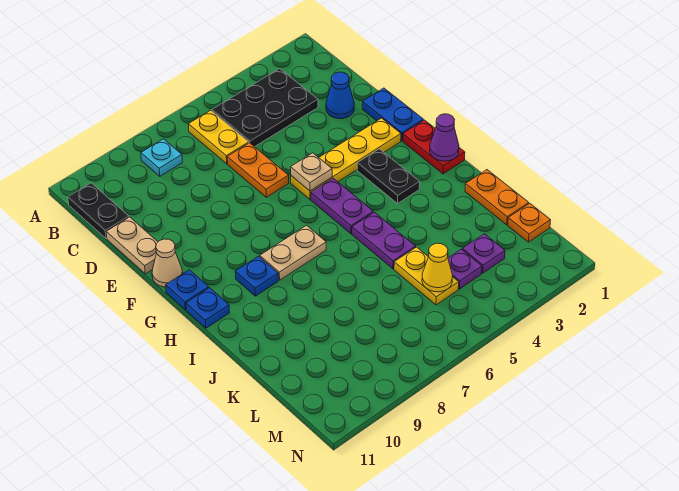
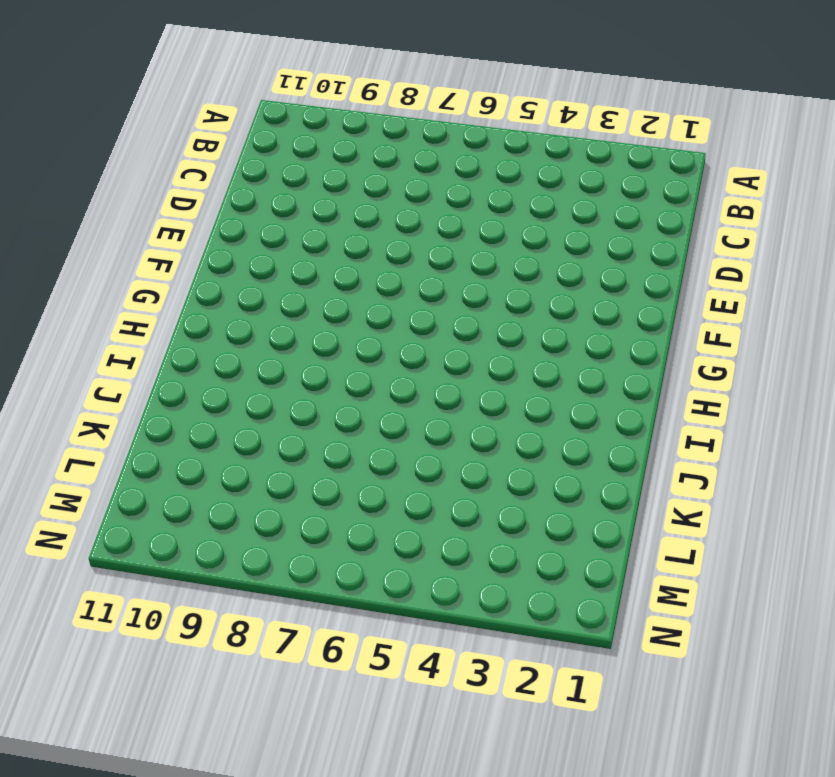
none -> black plate B3:C5 level 1
none -> yellow plate B6:C6 level 1
none -> cyan plate B8 level 1

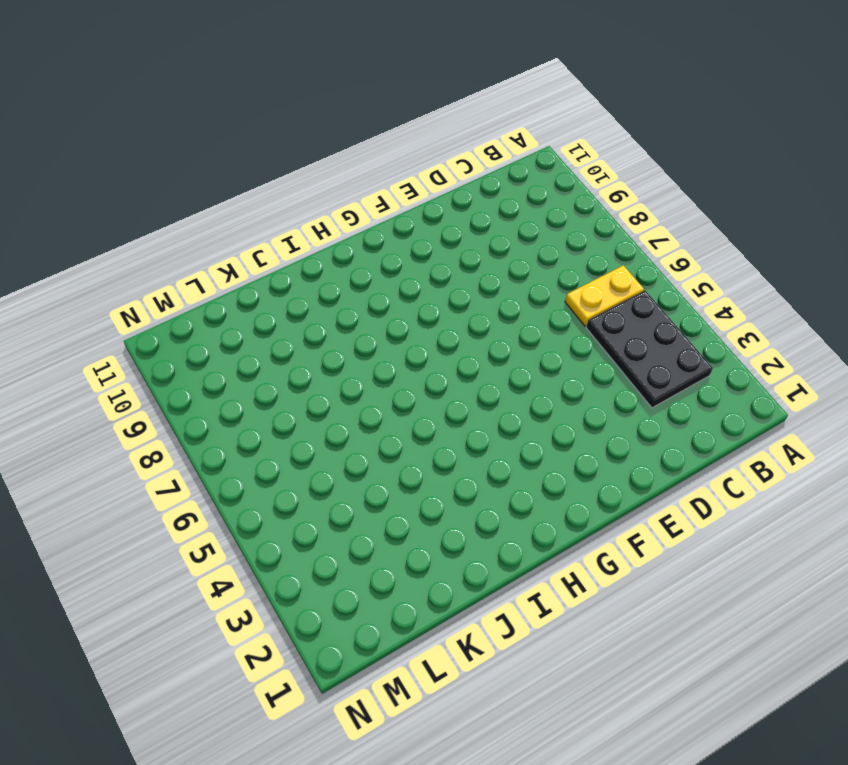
none -> cyan plate B8 level 1
none -> black plate B11:C11 level 1
none -> blue cone D2 level 1

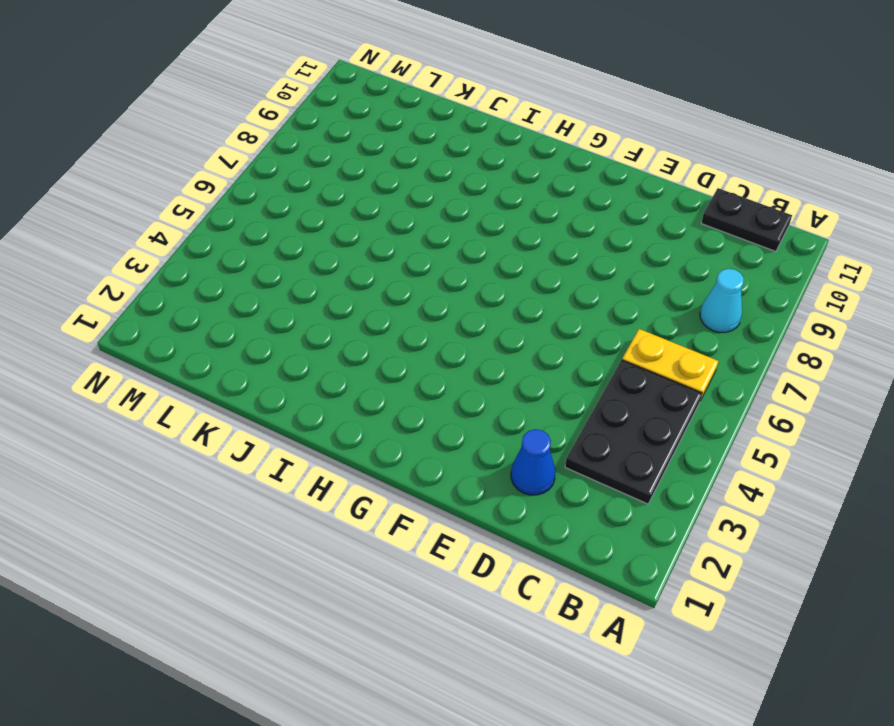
cyan cone B8 level 1 -> cyan plate B8 level 1
none -> orange plate D6:E6 level 1
none -> tan plate D11:E11 level 1
none -> blue plate E1:F1 level 1

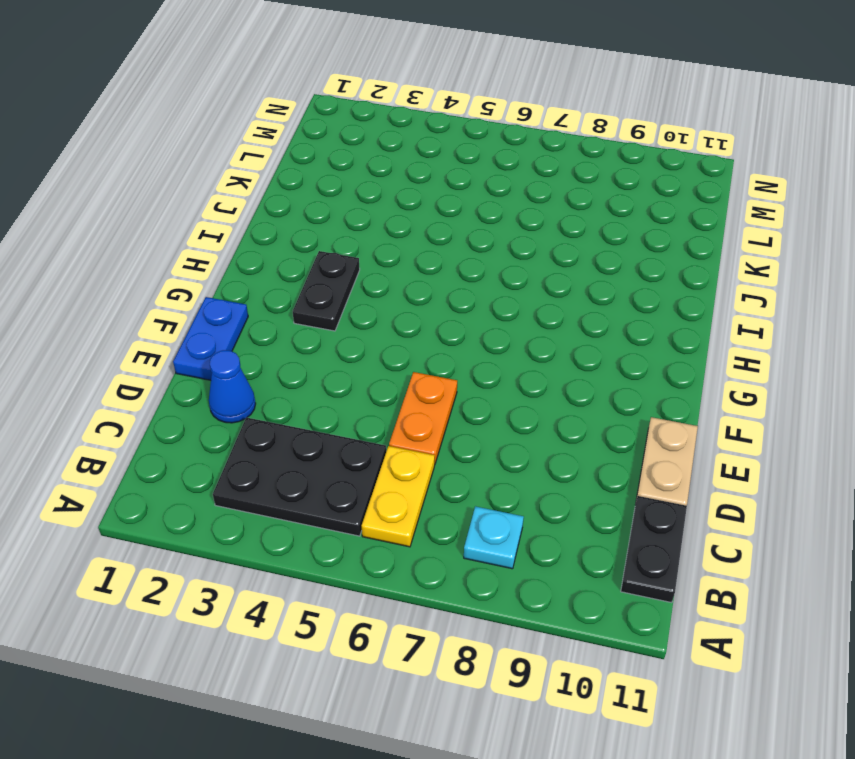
none -> yellow plate F2:F5 level 1
none -> tan cone F11 level 1
none -> red plate G1:H1 level 1

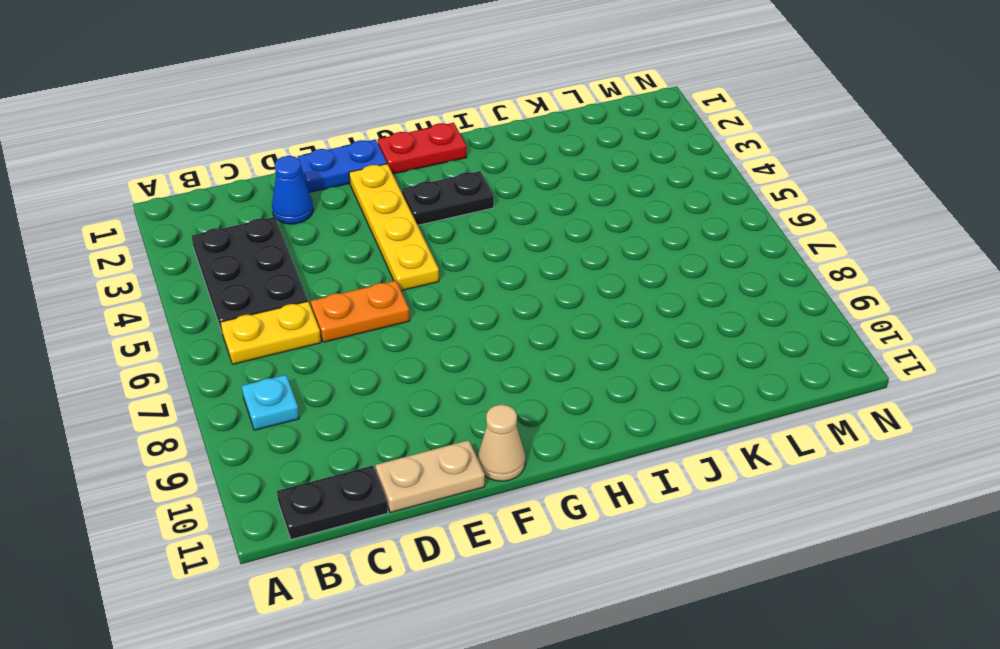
none -> purple plate G5:H5 level 1
none -> blue plate G11 level 1
none -> tan plate H7:H8 level 1

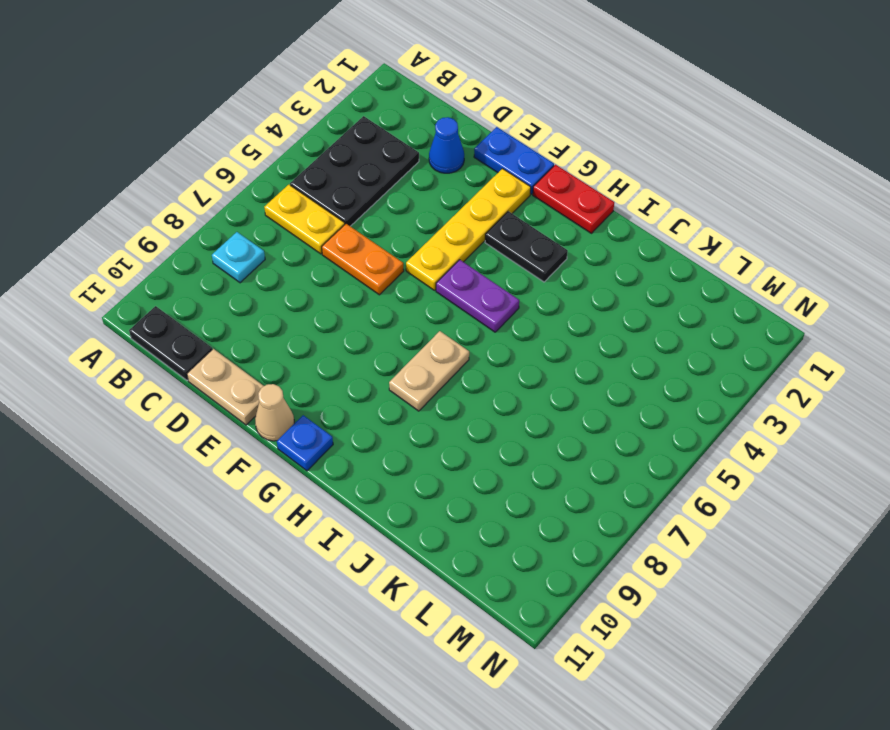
none -> blue plate H9 level 1
none -> blue plate H11 level 1
none -> purple plate I5:J5 level 1

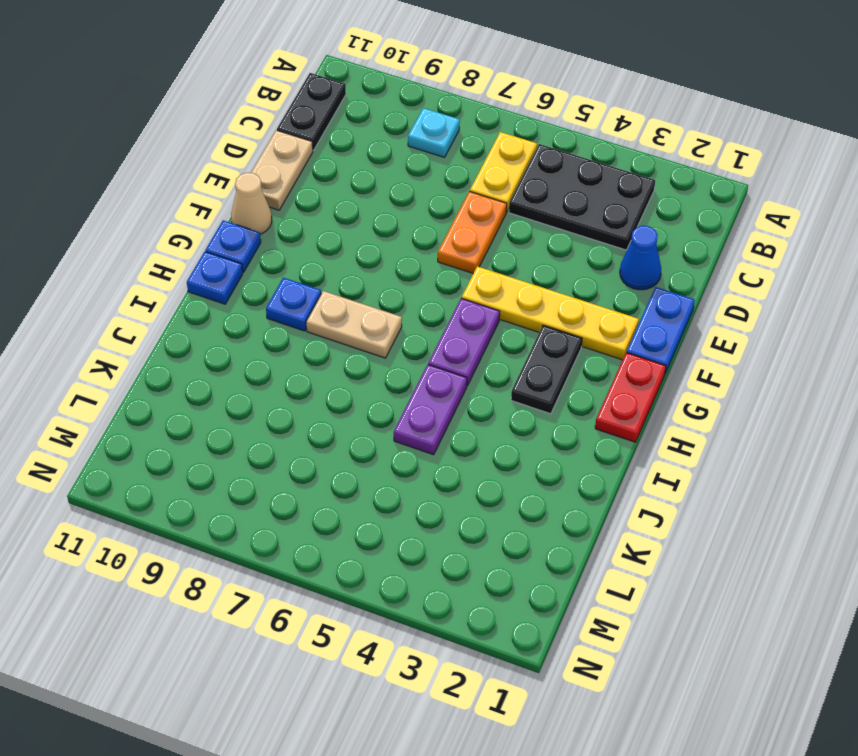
none -> orange plate J1:K1 level 1
none -> yellow plate K5:L5 level 1
none -> orange plate L1 level 1

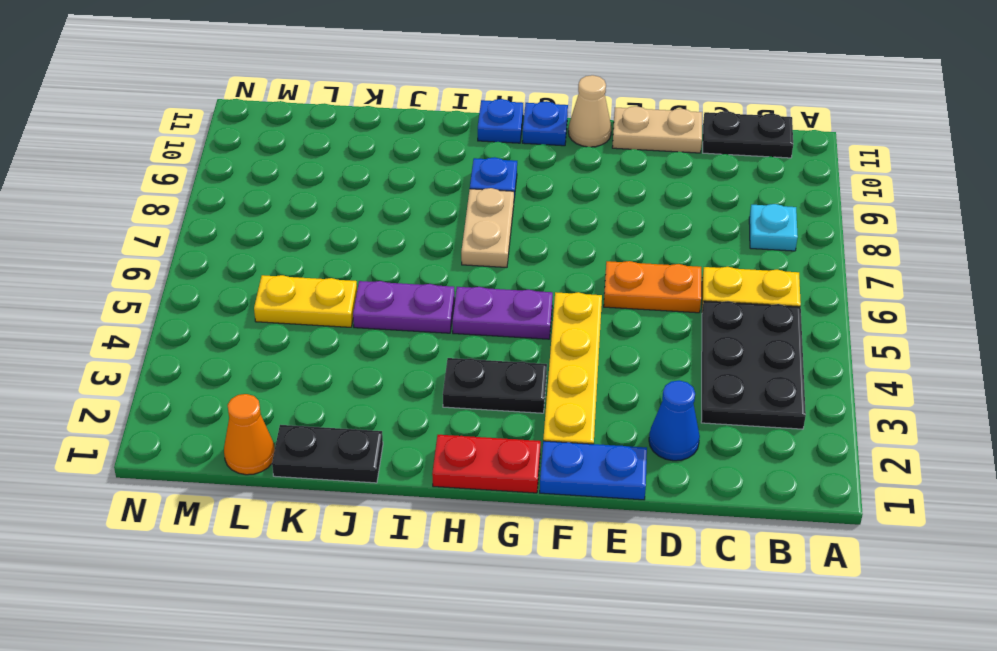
black plate J1:K1 level 1 -> orange plate J1:K1 level 1
orange cone L1 level 1 -> orange plate L1 level 1
none -> purple plate L3 level 1
none -> purple plate L4 level 1
none -> tan plate F5 level 2

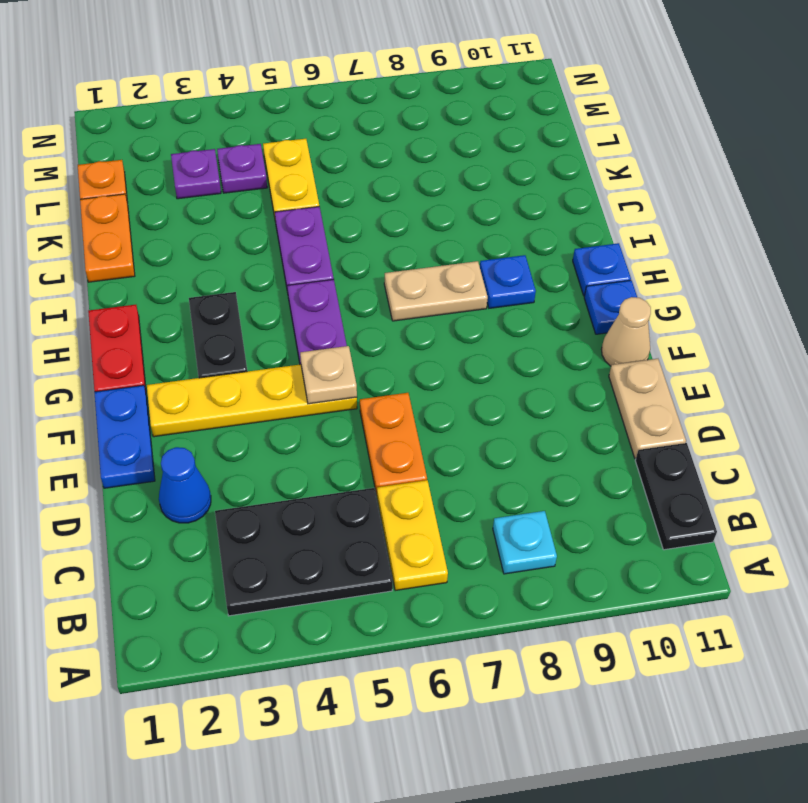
none -> purple cone H1 level 2
none -> yellow cone L5 level 2

